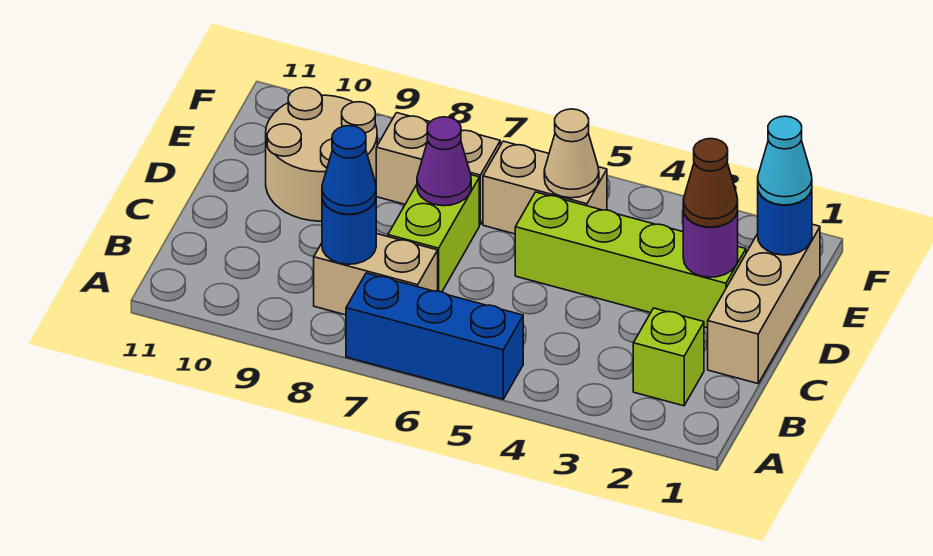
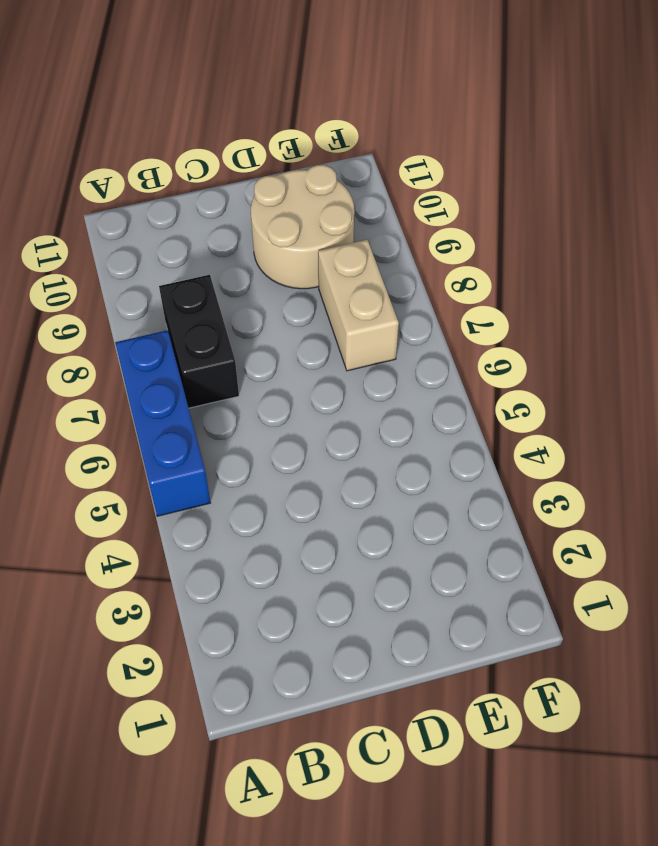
black brick B7:B8 level 1 -> tan brick B7:B8 level 1
none -> lime brick B2 level 1
none -> tan brick C1:E1 level 1
none -> lime brick C7:D7 level 1

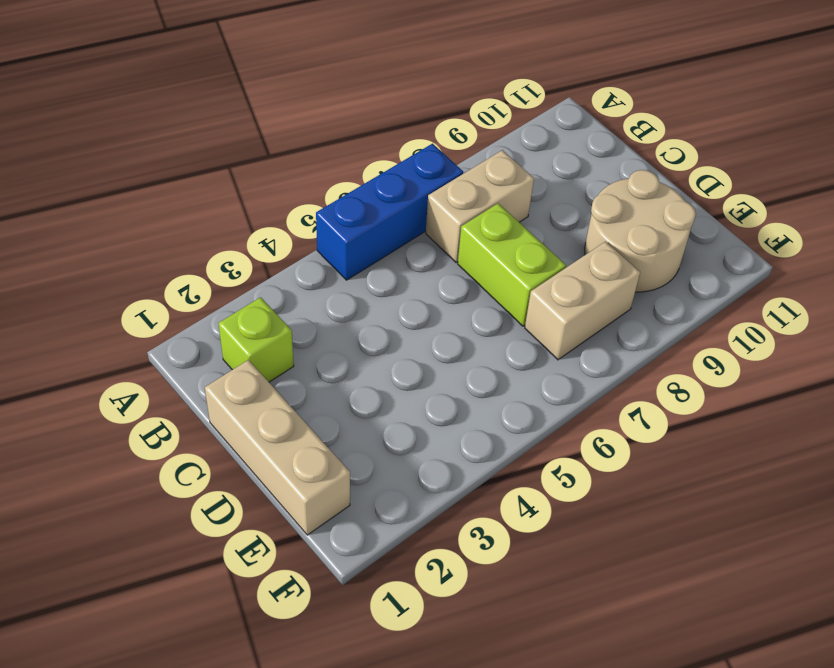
none -> lime brick D2:D5 level 1
none -> tan brick E5:E6 level 1
none -> blue round brick B8 level 2

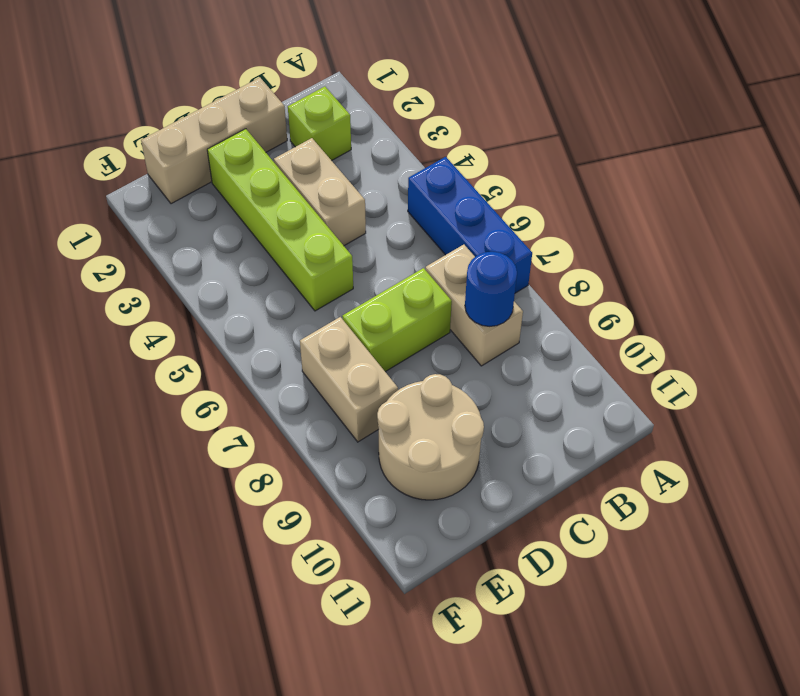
tan brick C3:C4 level 1 -> tan brick E5:E6 level 1
none -> purple round brick D2 level 2
none -> purple cone D7 level 2
none -> blue round brick E1 level 2

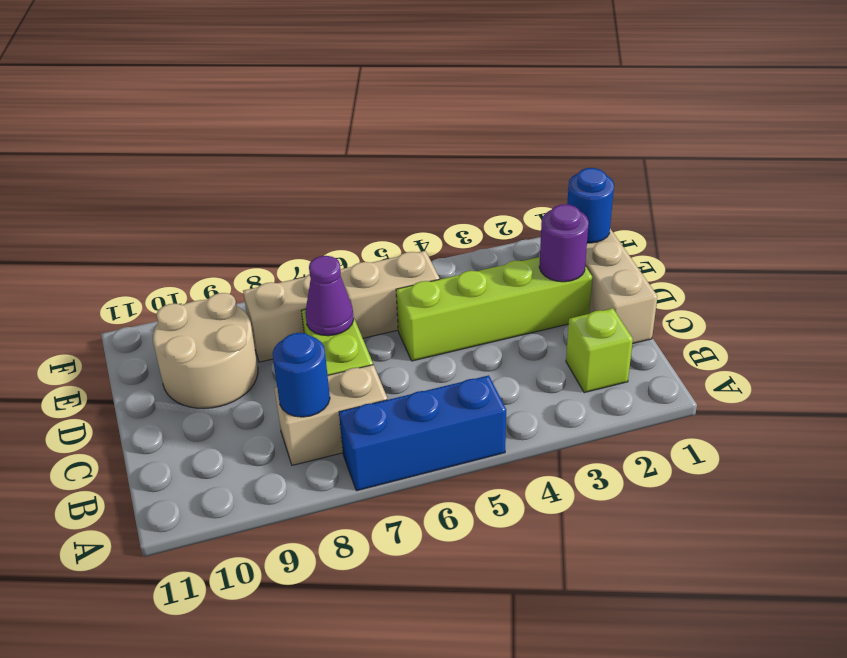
none -> tan cone E5 level 2
none -> blue cone B8 level 3
none -> brown cone D2 level 3

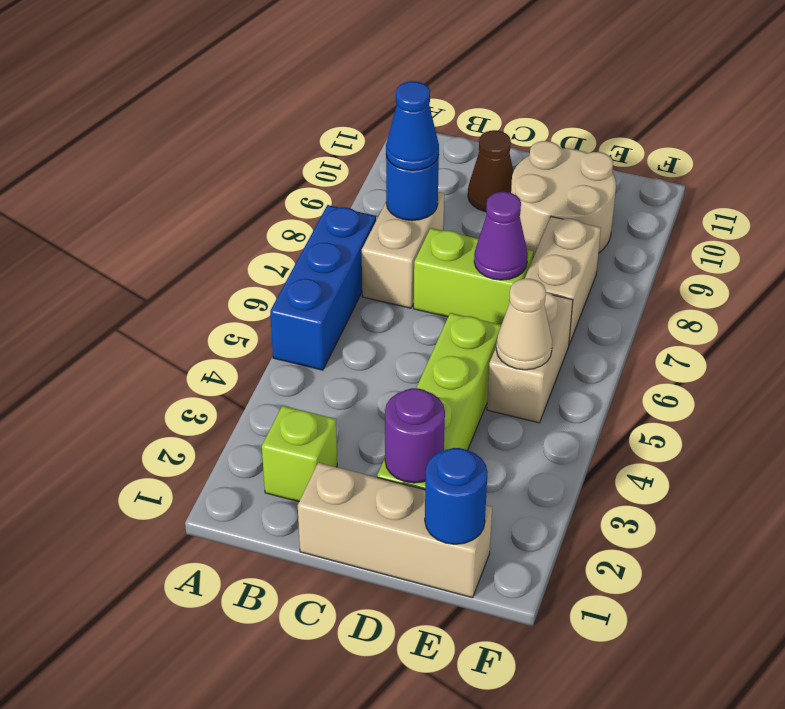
brown cone C10 level 1 -> brown cone D2 level 3
none -> cyan cone E1 level 3

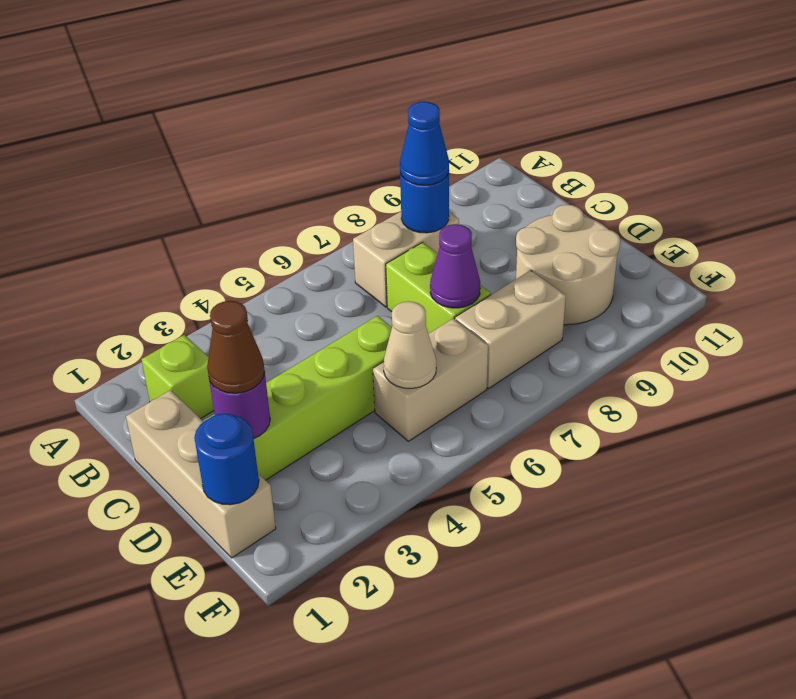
none -> blue brick A5:A7 level 1
none -> cyan cone E1 level 3

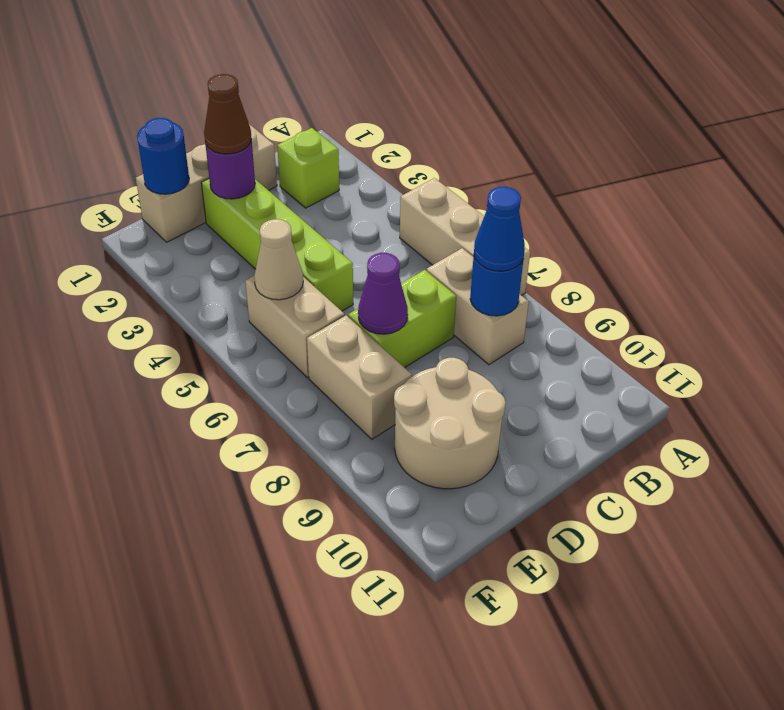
tan brick A5:A7 level 1 -> blue brick A5:A7 level 1
none -> cyan cone E1 level 3

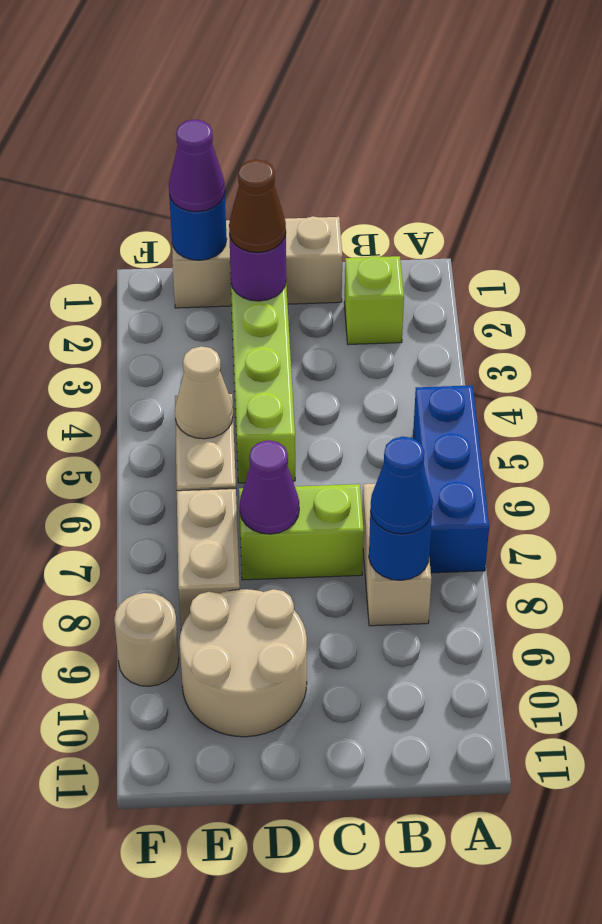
purple cone E1 level 3 -> cyan cone E1 level 3
tan round brick F9 level 1 -> none

